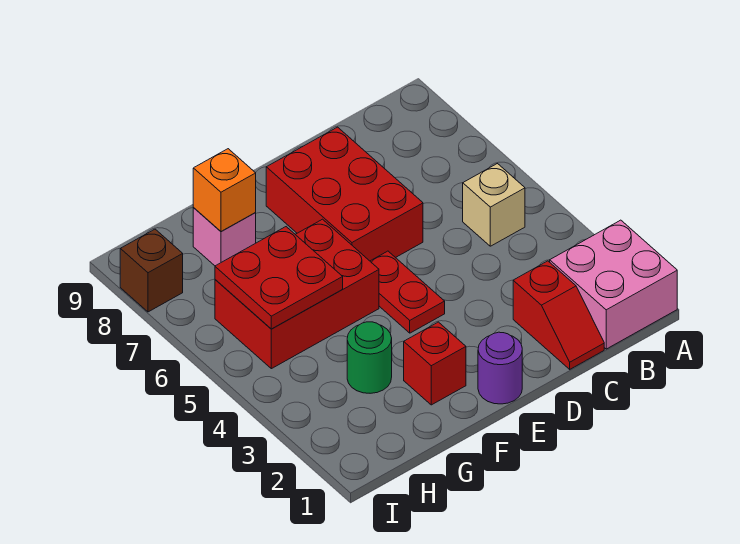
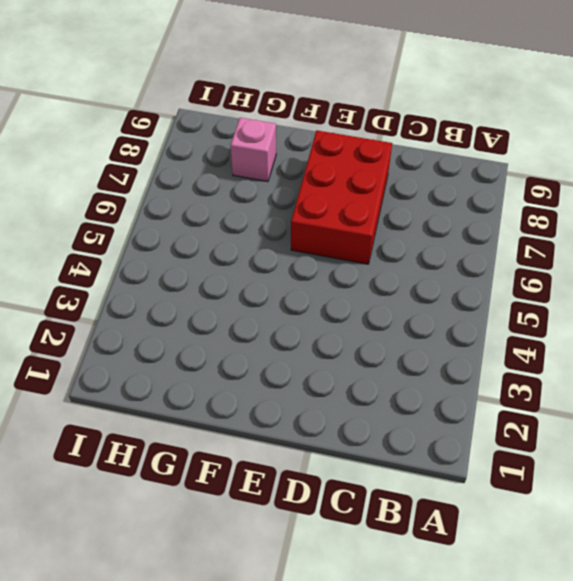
none -> pink brick A1:B2 level 1
none -> tan brick B5 level 1
none -> red slope C1:C2 level 1 top 2

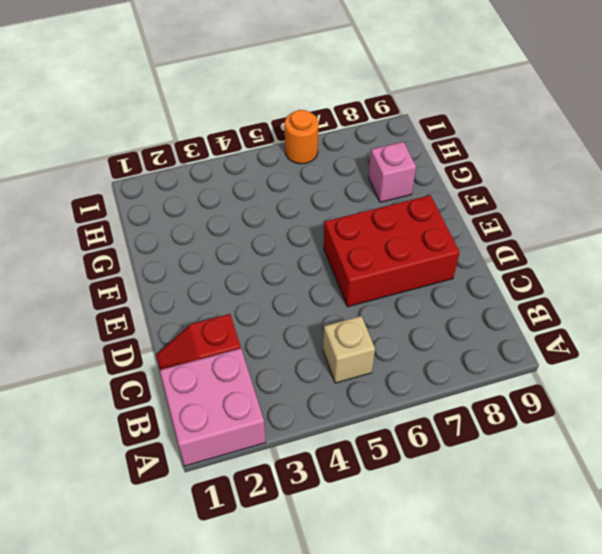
orange round brick I6 level 1 -> none
none -> purple round brick E1 level 1
none -> red plate E4:E5 level 1
none -> red brick F2 level 1

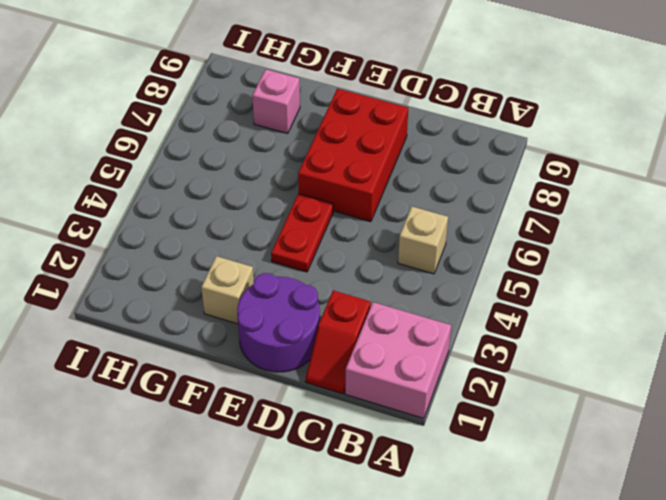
purple round brick D1:E2 level 1 -> purple round brick E1 level 1
tan brick F2 level 1 -> red brick F2 level 1
none -> red brick F5:H6 level 1
none -> green round brick G3 level 1
none -> brown brick I8 level 1

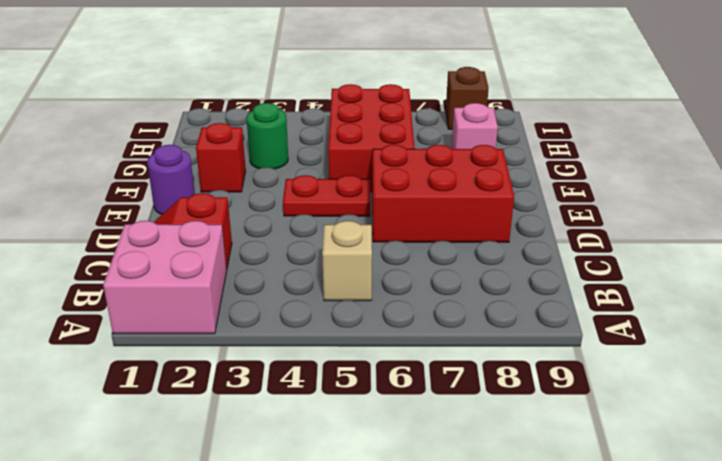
none -> red plate G5:H6 level 2
none -> orange brick G8 level 2

